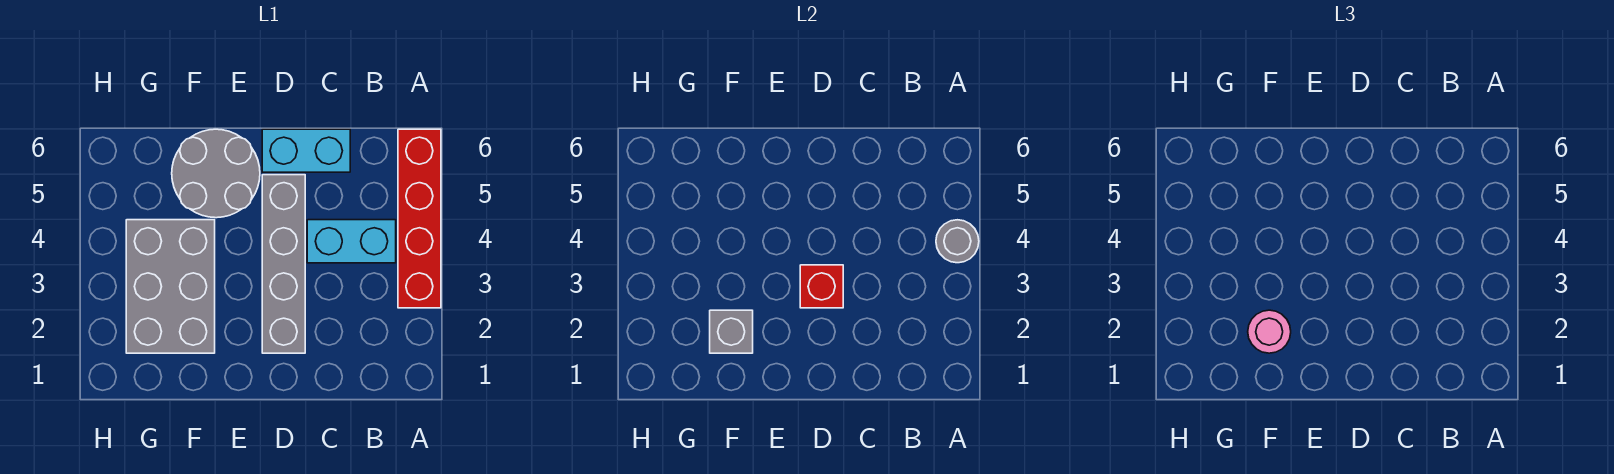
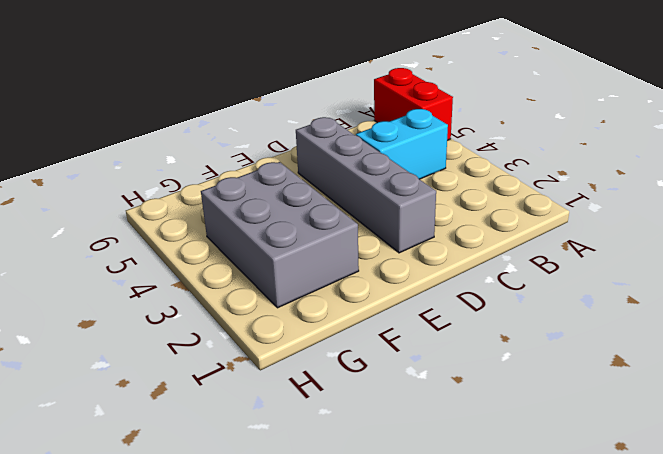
red brick A5:A6 level 1 -> red brick A3:A6 level 1
none -> cyan brick C6:D6 level 1
none -> grey round brick E5:F6 level 1

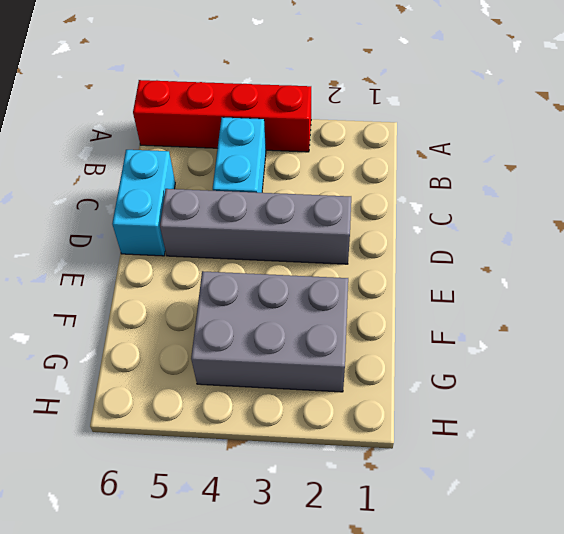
none -> grey round brick E5:F6 level 1
none -> grey round brick A4 level 2

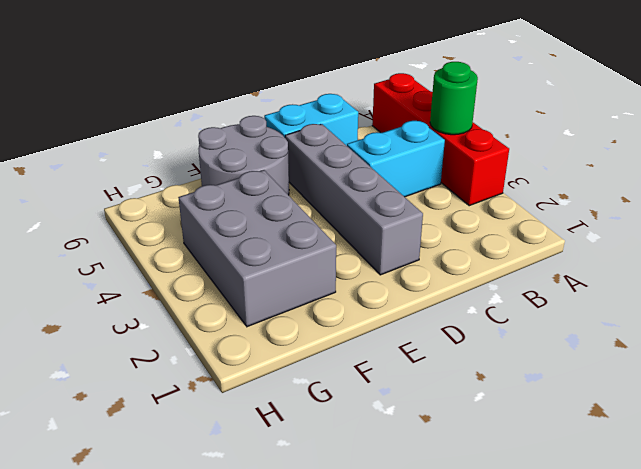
green round brick A4 level 2 -> grey round brick A4 level 2
none -> red brick D3 level 2
none -> grey brick F2 level 2

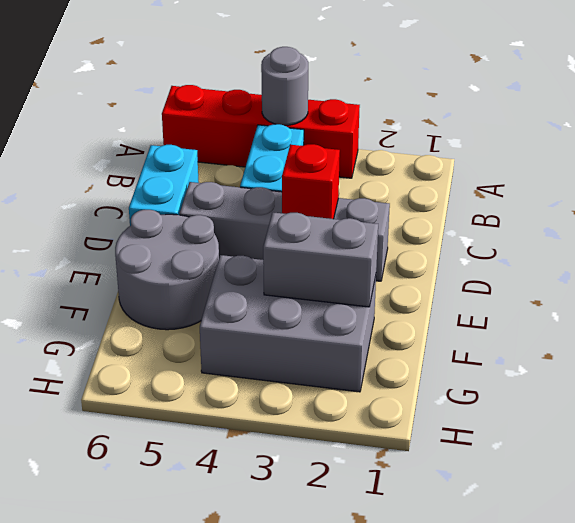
grey brick F2:F3 level 2 -> grey brick F2 level 2
none -> pink round brick F2 level 3

